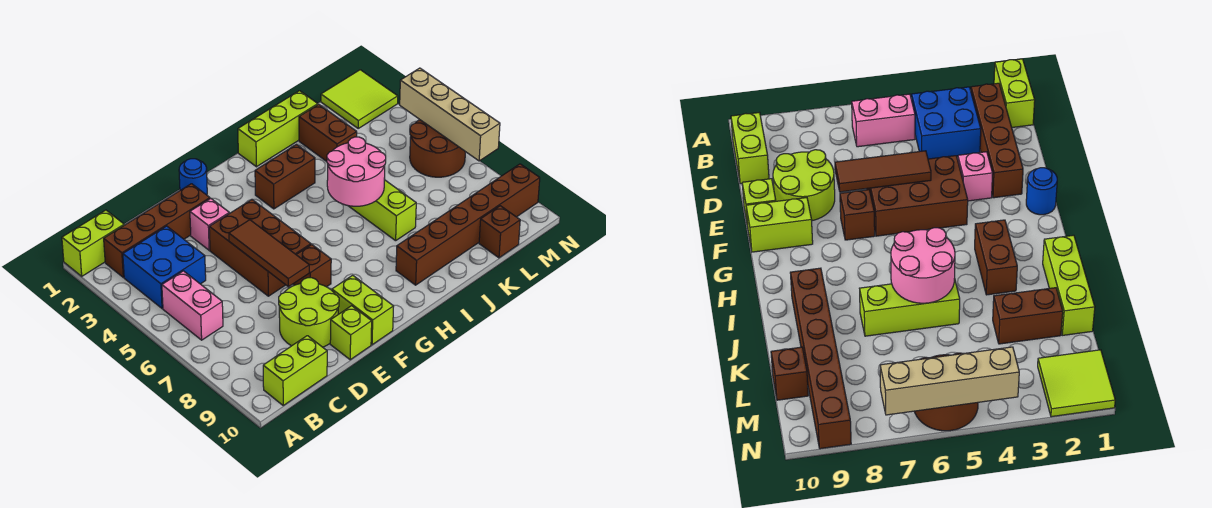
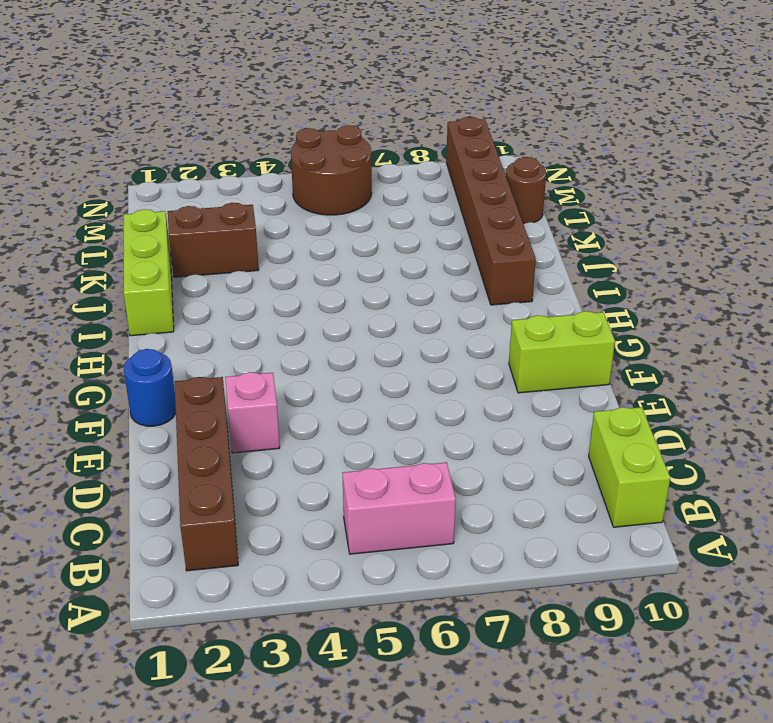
brown round brick L10 level 1 -> brown brick L10 level 1
none -> lime brick A1:B1 level 1
none -> blue brick B3:C4 level 1
none -> lime round brick D8:E9 level 1

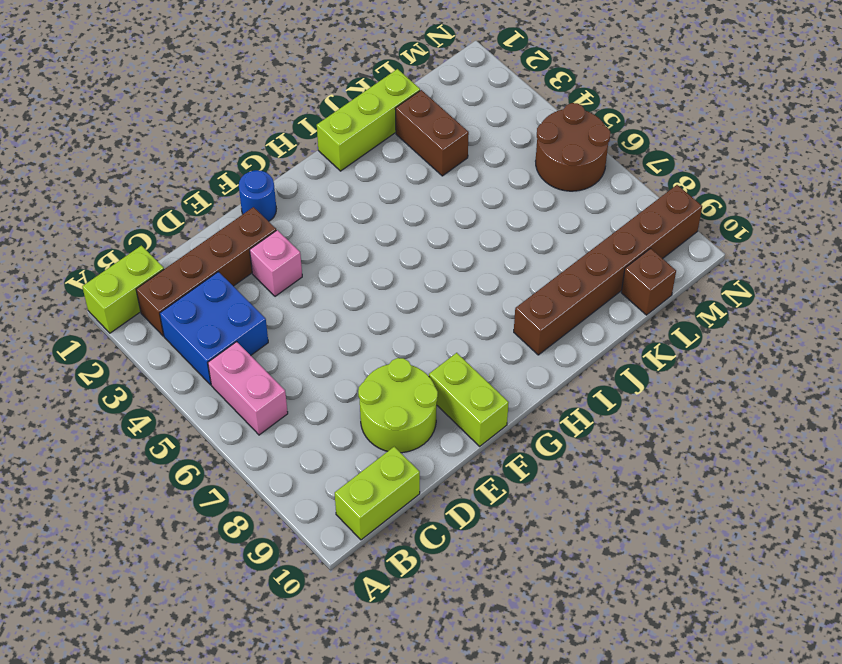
none -> brown brick E4:F6 level 1
none -> lime brick E10 level 1
none -> brown brick F7 level 1

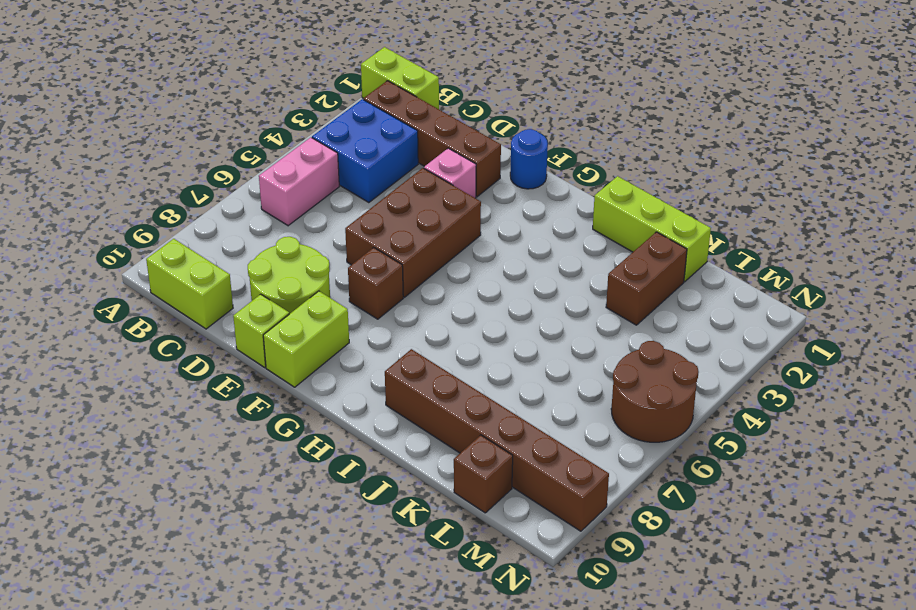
none -> brown brick H3:I3 level 1
none -> lime brick J5:J7 level 1
none -> lime tile M1:N2 level 1

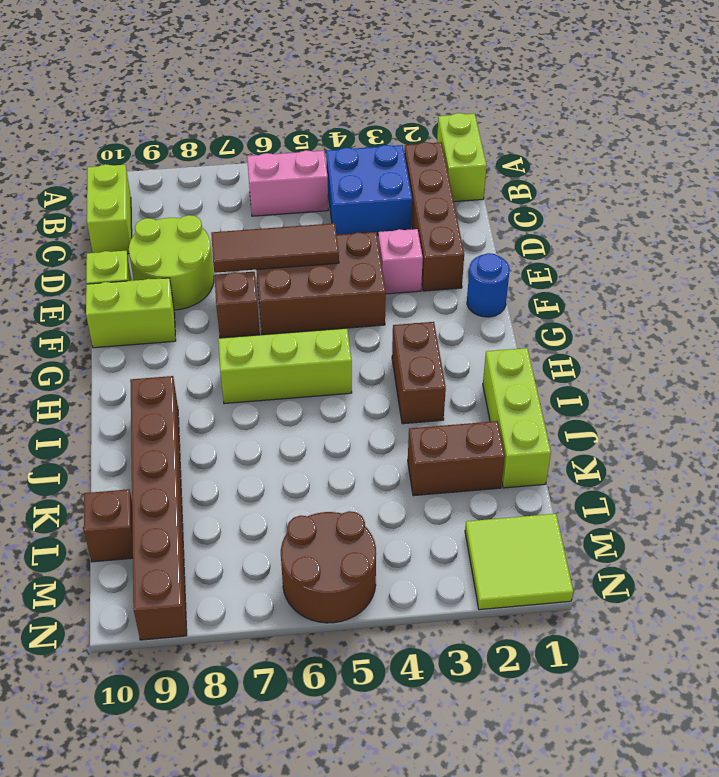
lime brick H5:H7 level 1 -> lime brick J5:J7 level 1
none -> pink round brick I5:J6 level 2
none -> tan brick N4:N7 level 2

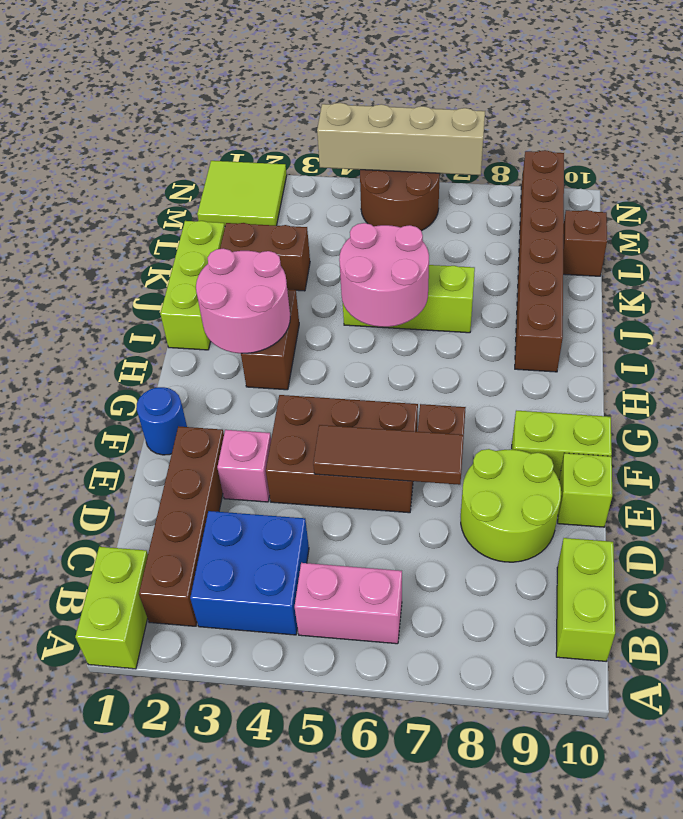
pink round brick H2:I3 level 2 -> none

